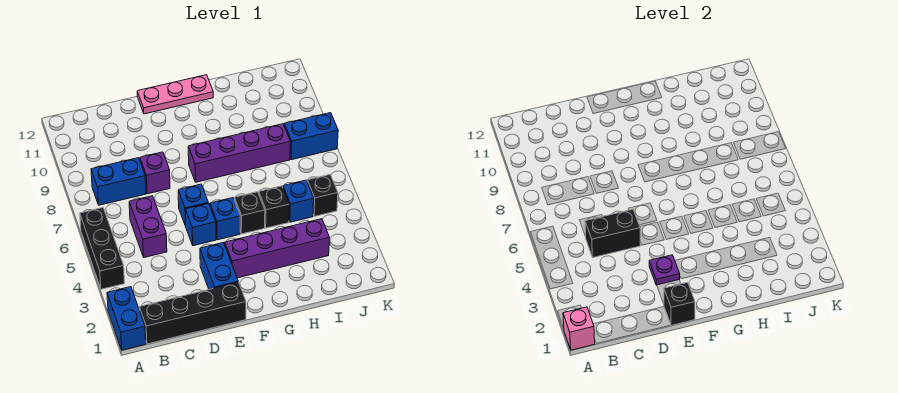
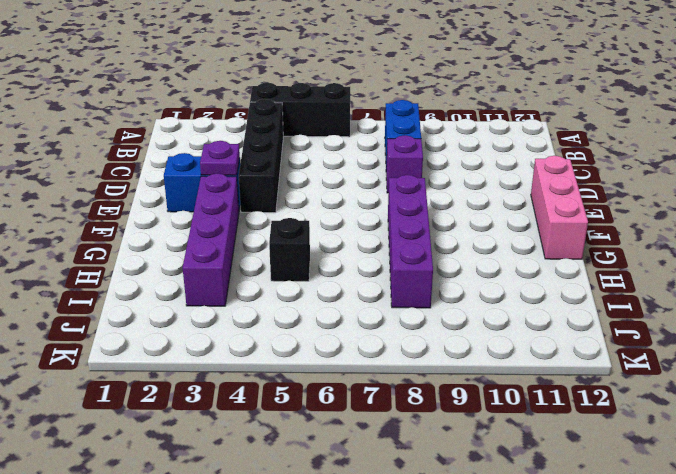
black brick B4:E4 level 1 -> black brick B1:E1 level 1
pink brick E12:G12 level 1 -> pink plate E12:G12 level 1
none -> blue brick A1:A2 level 1
none -> purple brick C5:C6 level 1
none -> blue brick E5 level 1

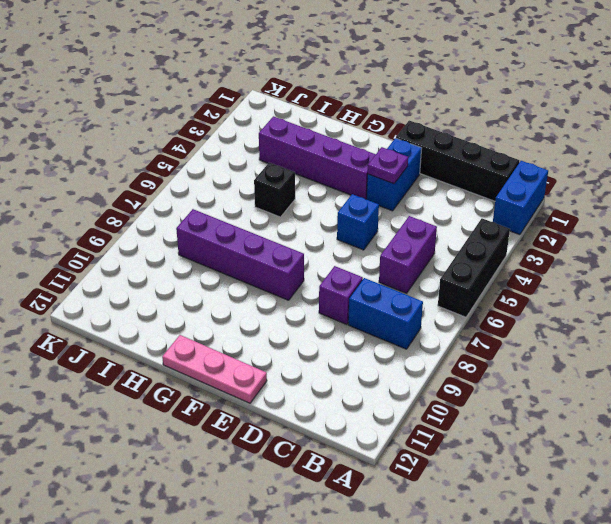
none -> blue brick E6 level 1
none -> blue brick F5 level 1
none -> black brick G5 level 1

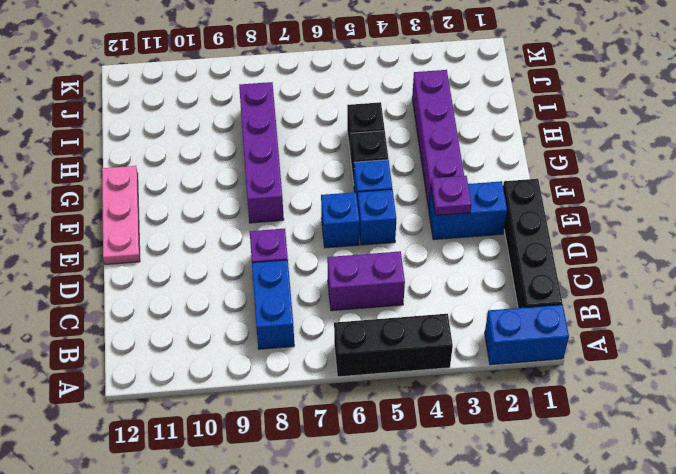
none -> blue brick I5 level 1
none -> black brick J5 level 1
none -> blue brick J8:K8 level 1

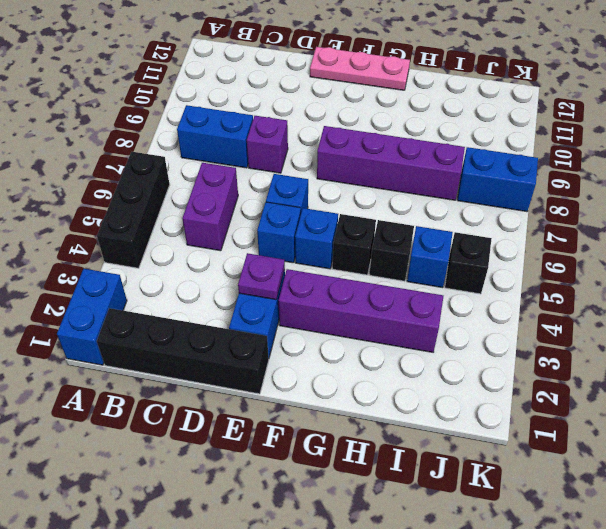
none -> pink brick A1 level 2
none -> black brick C5:D5 level 2
none -> black brick E1 level 2

